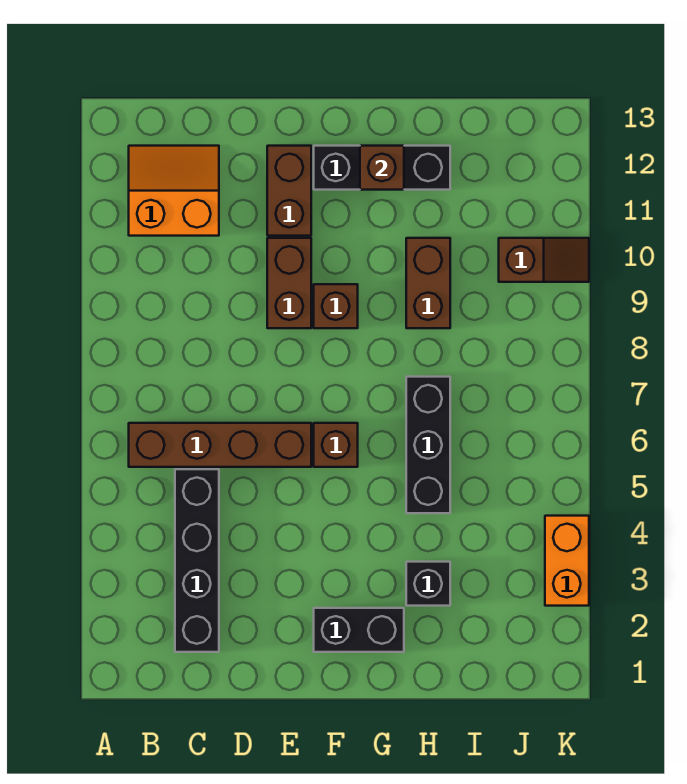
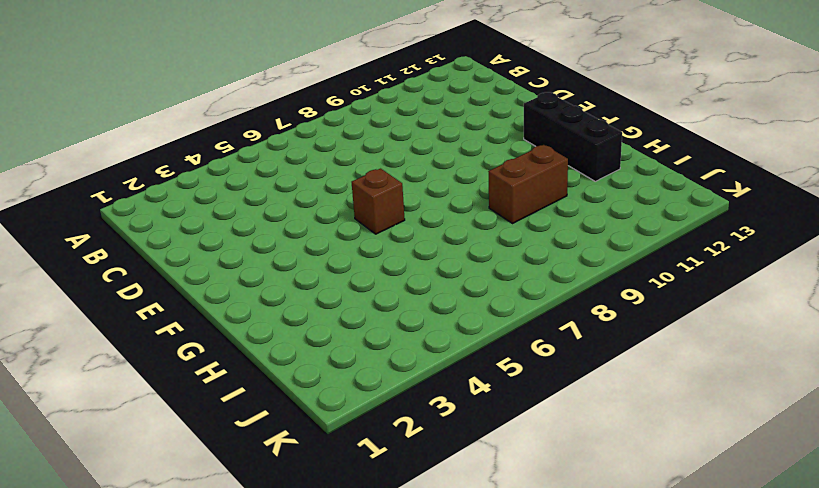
none -> brown brick B6:E6 level 1
none -> orange slope B11:C12 level 1 top 11
none -> black brick C2:C5 level 1

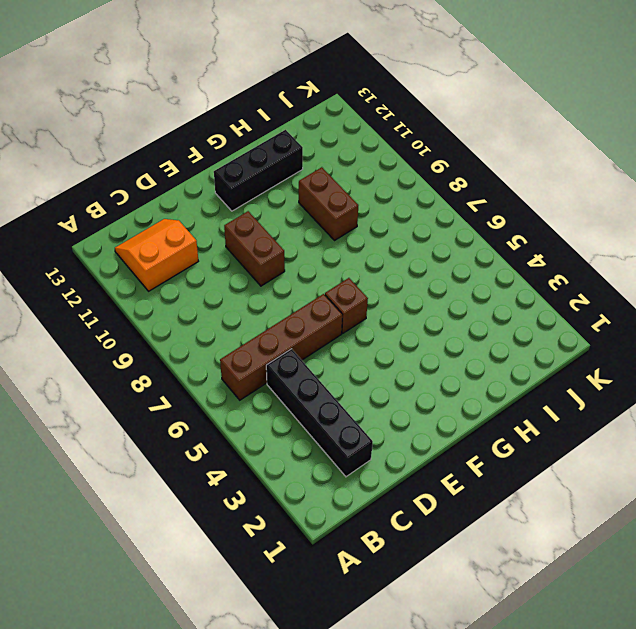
none -> brown brick E11:E12 level 1
none -> black brick F2:G2 level 1
none -> brown brick F9 level 1

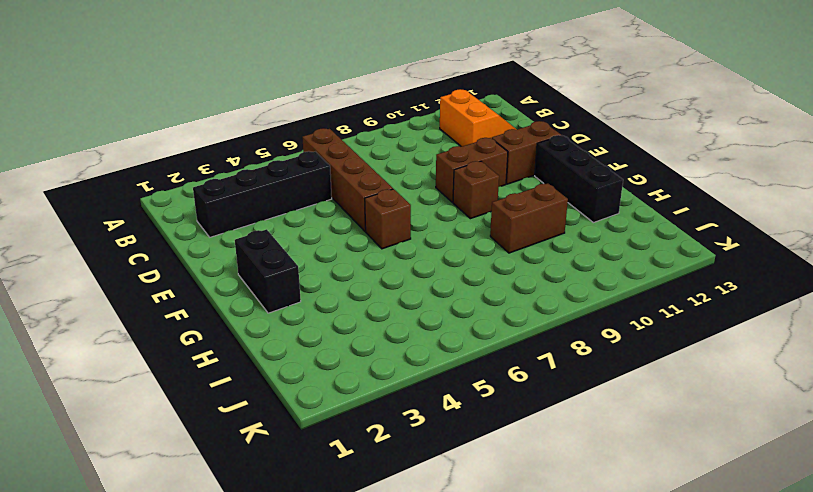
none -> black brick H3 level 1
none -> black brick H5:H7 level 1
none -> brown slope J10:K10 level 1 top J

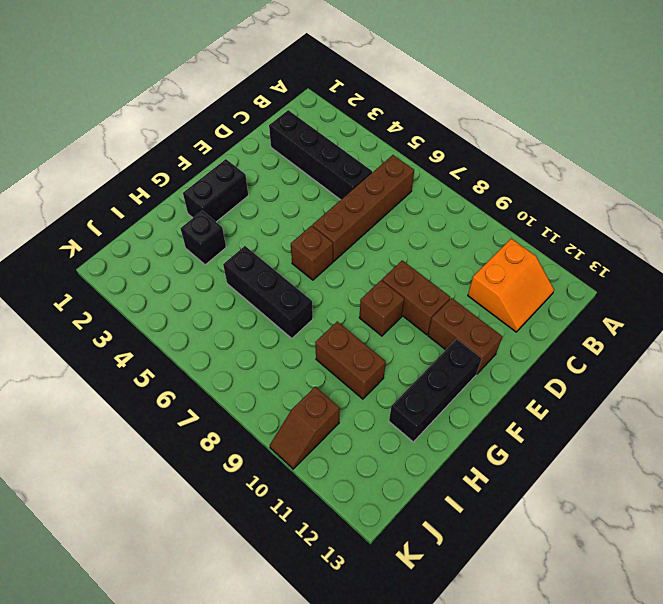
none -> orange brick K3:K4 level 1
none -> brown brick G12 level 2

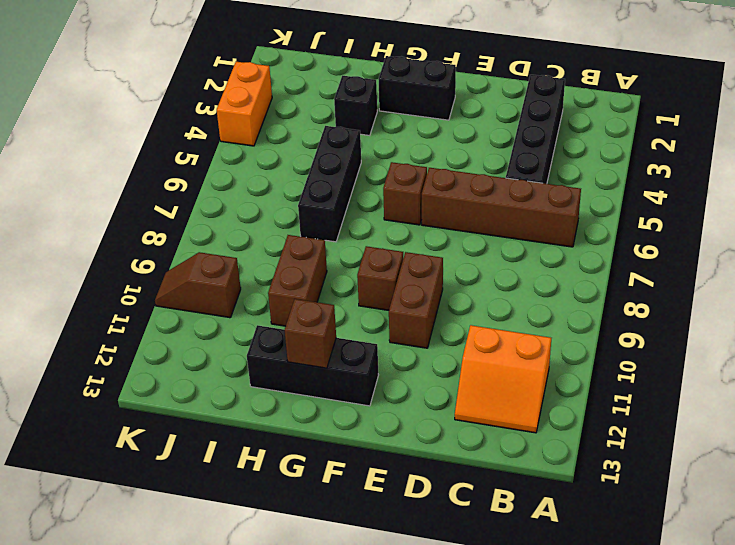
none -> brown brick E11:E12 level 1

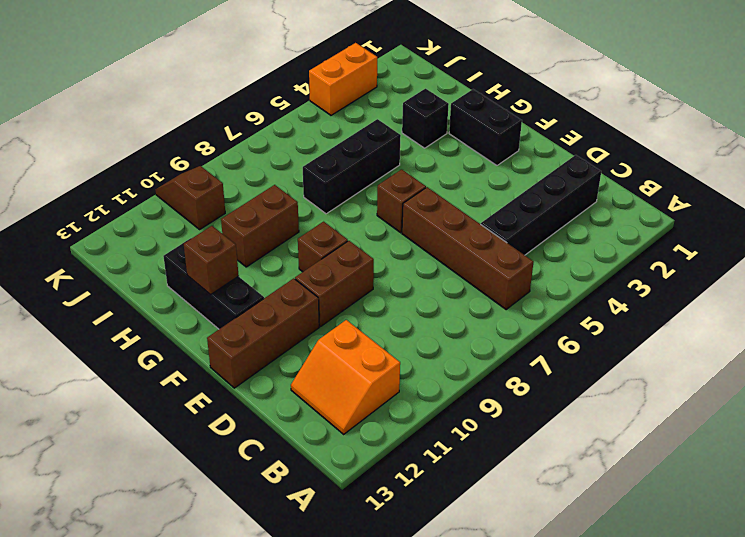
brown brick E11:E13 level 1 -> brown brick E11:E12 level 1

